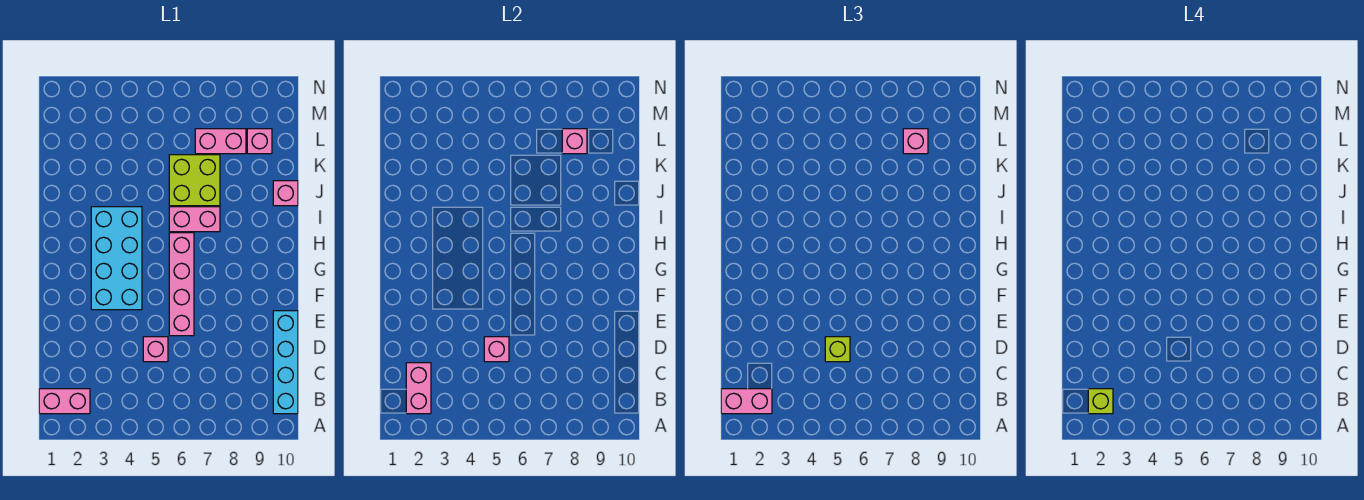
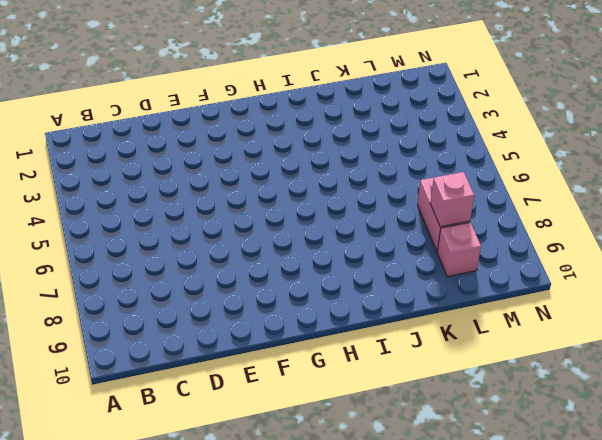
none -> pink brick B1:B2 level 1
none -> cyan brick B10:E10 level 1
none -> pink brick D5 level 1

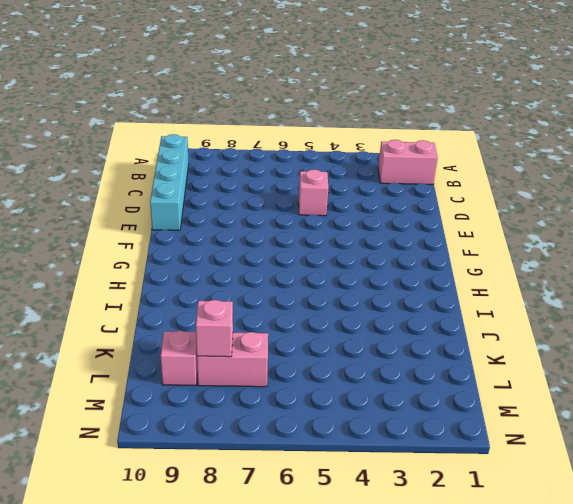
none -> pink brick E6:H6 level 1
none -> cyan brick F3:I4 level 1
none -> pink brick I6:I7 level 1

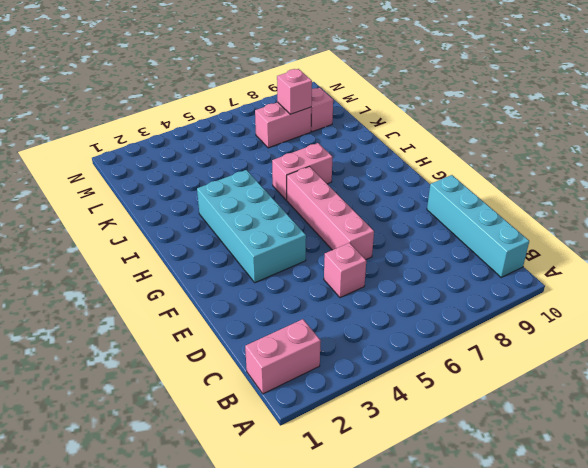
none -> lime brick J6:K7 level 1
none -> pink brick J10 level 1
none -> pink brick B2:C2 level 2

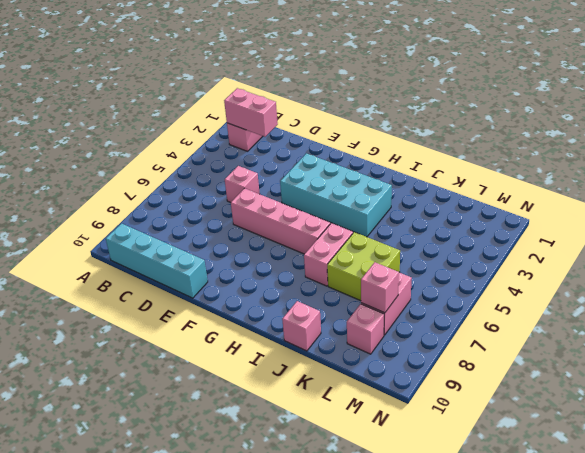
none -> pink brick D5 level 2
none -> pink brick B1:B2 level 3
none -> lime brick D5 level 3

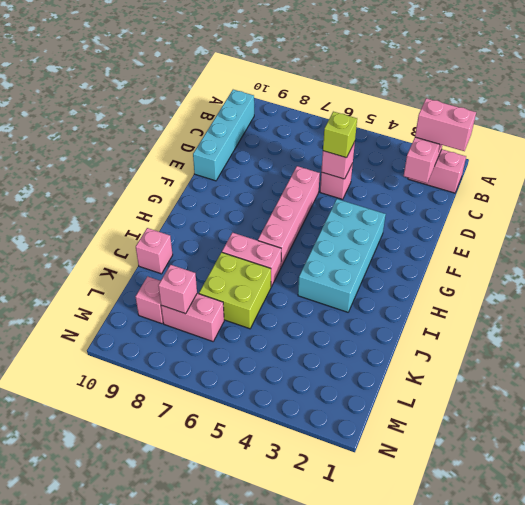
none -> pink brick L8 level 3
none -> lime brick B2 level 4

